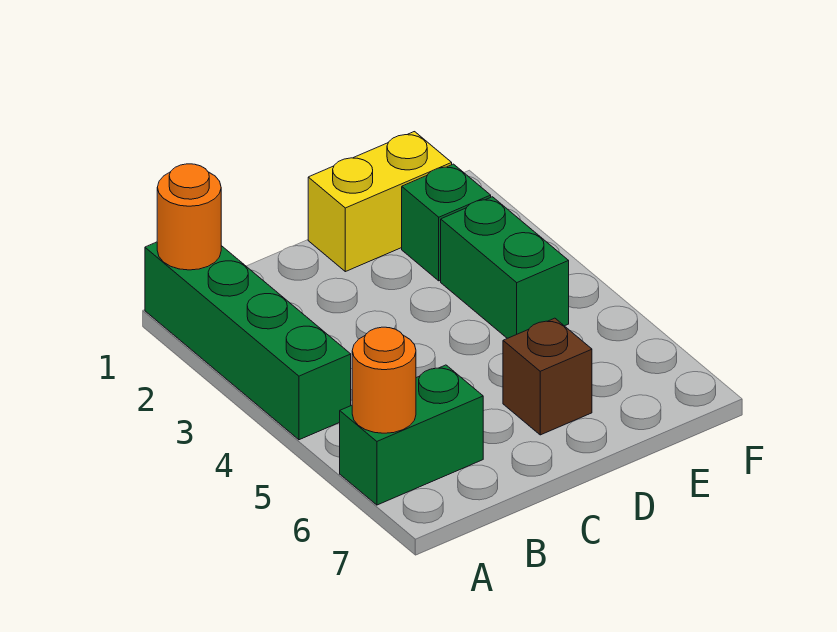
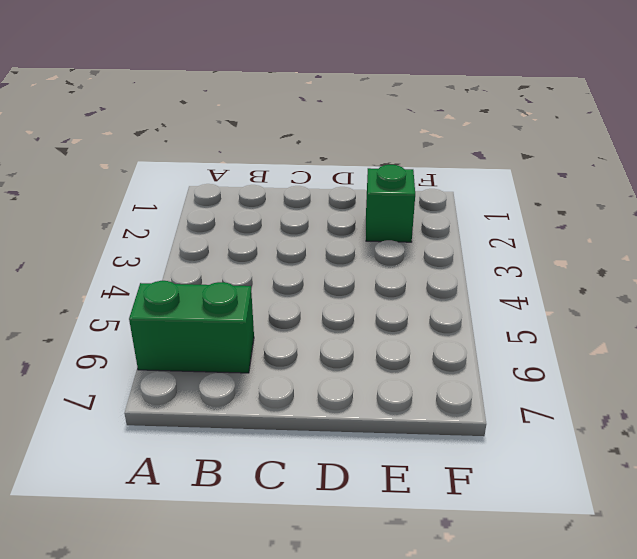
none -> green brick A1:A4 level 1
none -> yellow brick D1:E1 level 1

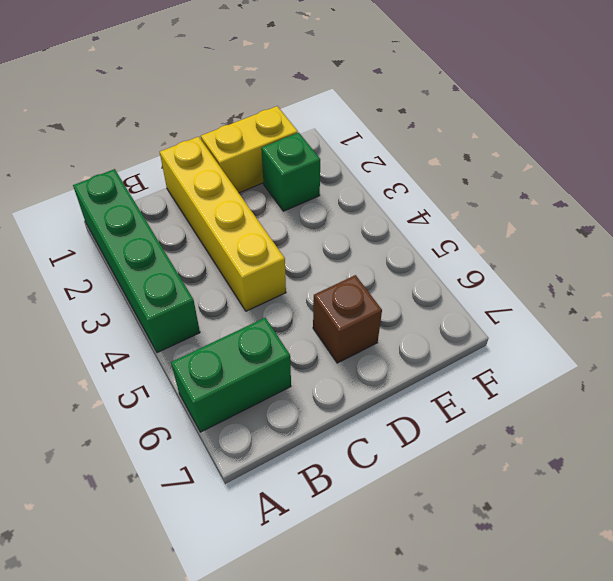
yellow brick C1:C4 level 1 -> none
none -> green brick E3:E4 level 1
none -> orange round brick A1 level 2

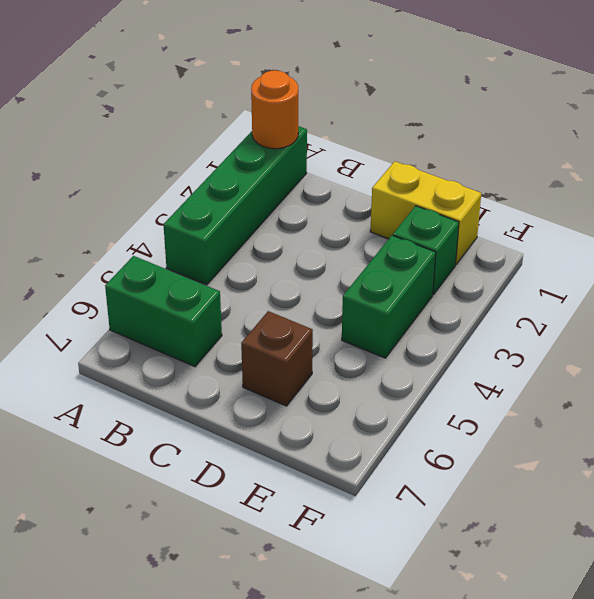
none -> orange round brick A6 level 2

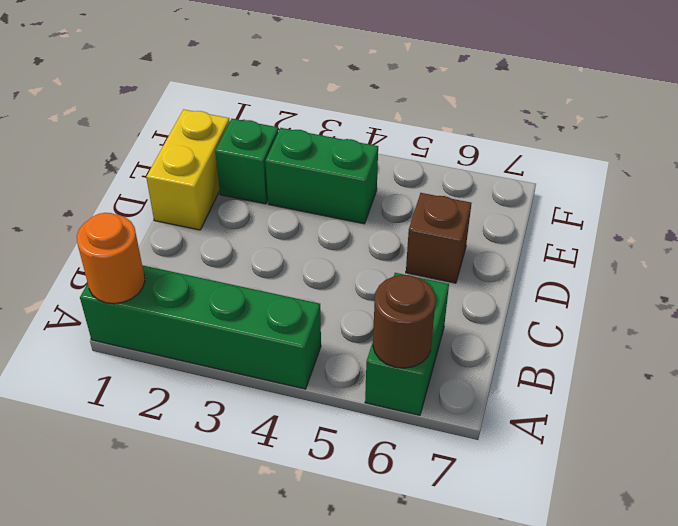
brown round brick A6 level 2 -> orange round brick A6 level 2

